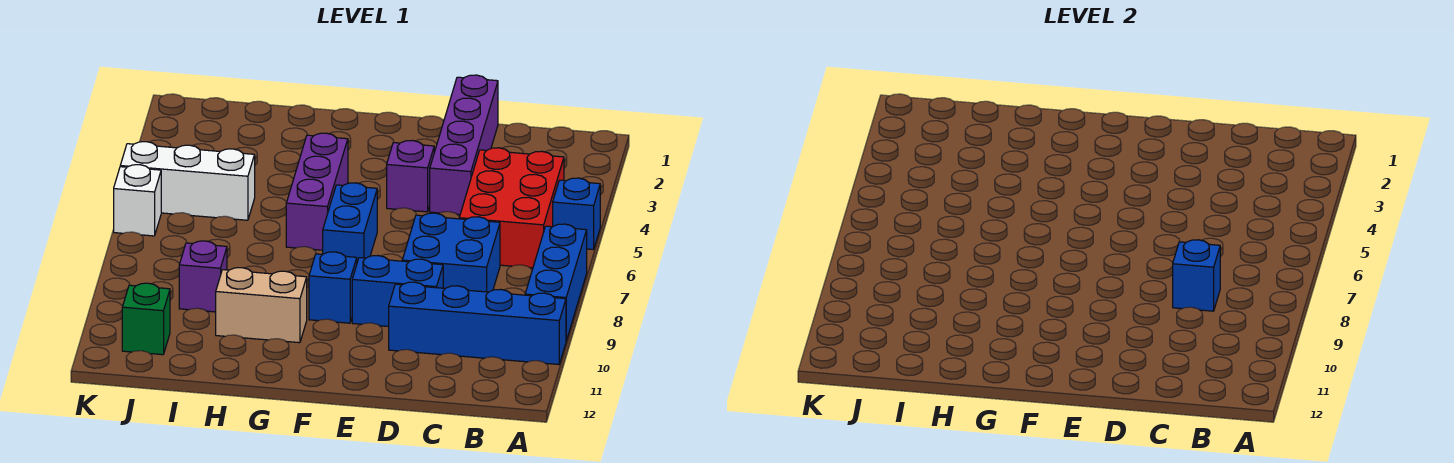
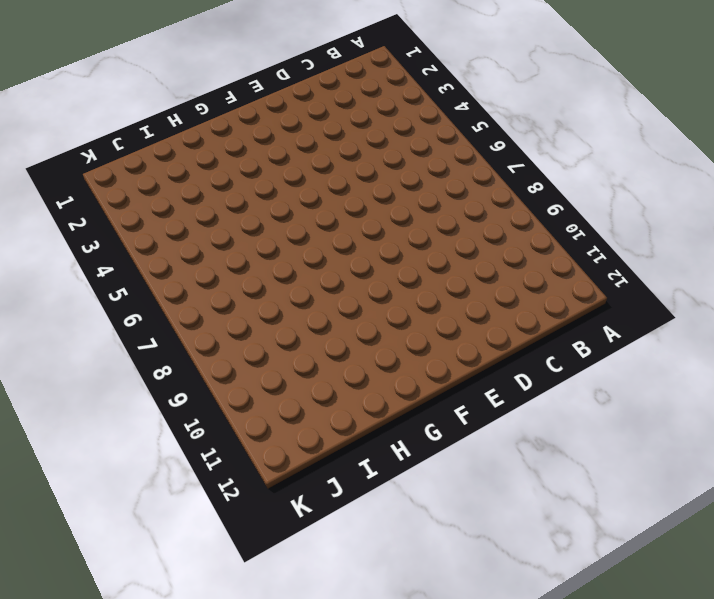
none -> blue brick A5 level 1
none -> blue brick A7:A9 level 1
none -> blue brick A10:D10 level 1

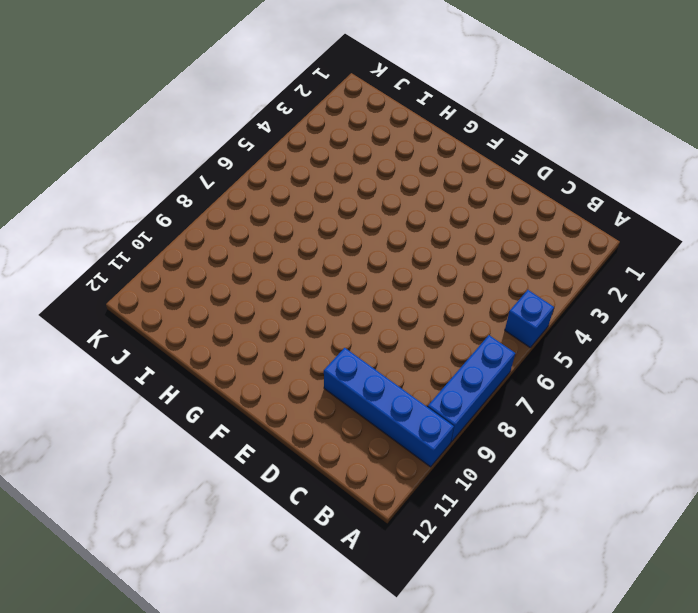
none -> red brick B4:C6 level 1
none -> blue brick C7:D8 level 1
none -> purple brick D1:D4 level 1

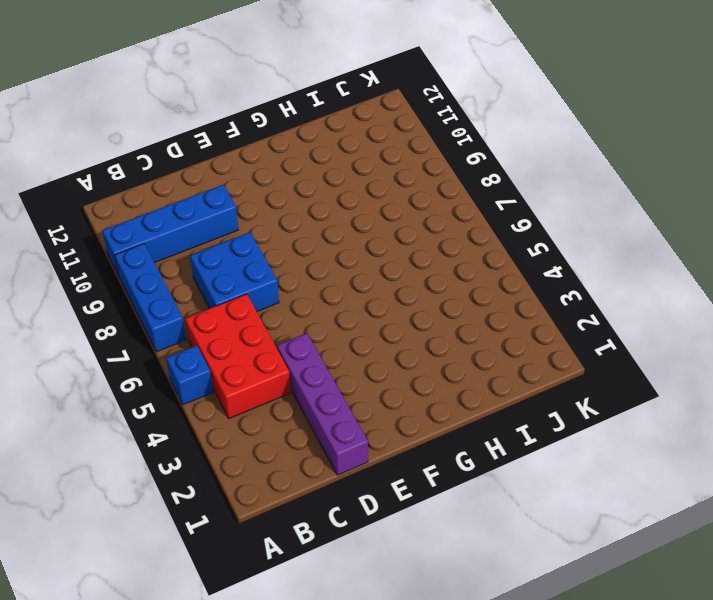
none -> blue brick D9:E9 level 1
none -> purple brick E4 level 1
none -> blue brick F6:F7 level 1

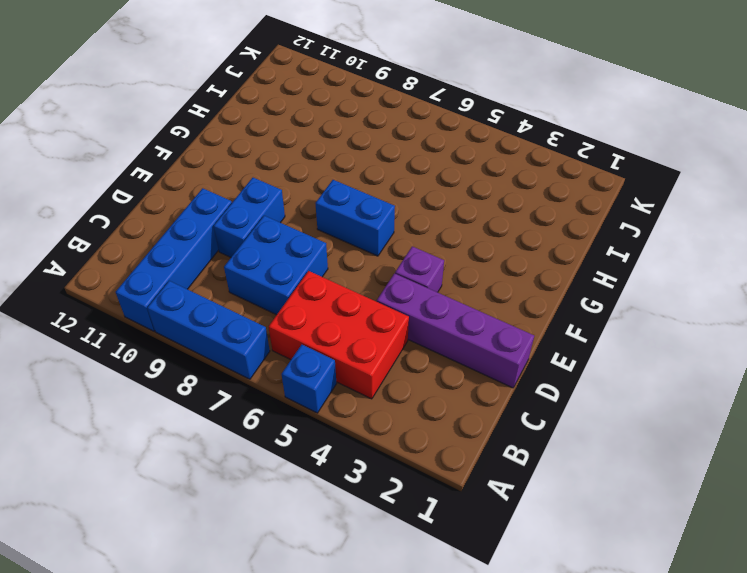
none -> blue brick F9 level 1
none -> purple brick G4:G6 level 1
none -> tan brick G10:H10 level 1

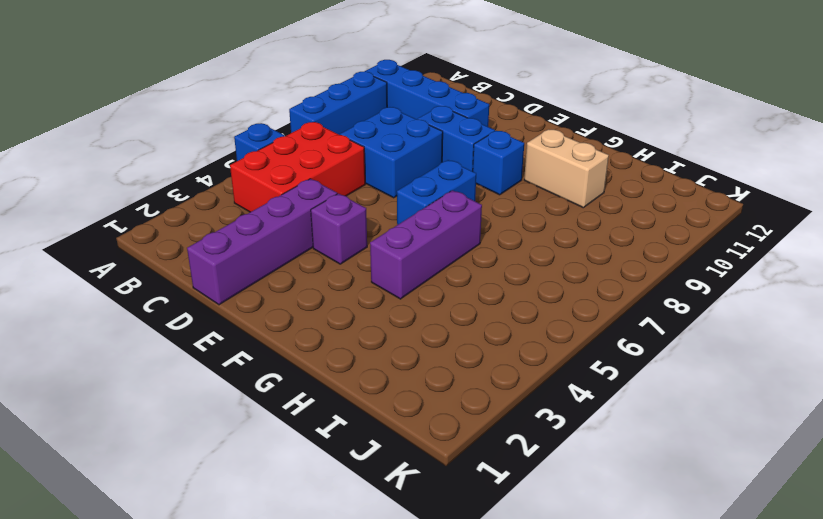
none -> white brick I5:K5 level 1
none -> purple brick I9 level 1
none -> green brick J11 level 1

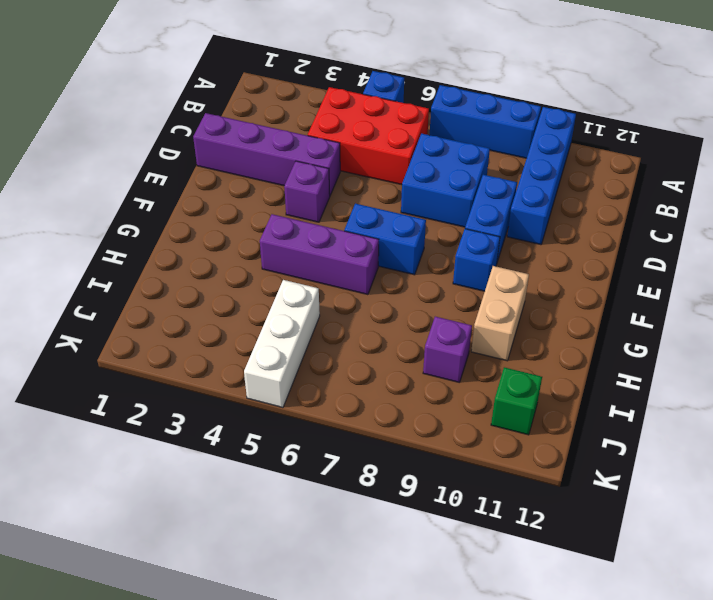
none -> white brick K6 level 1
none -> blue brick C8 level 2

